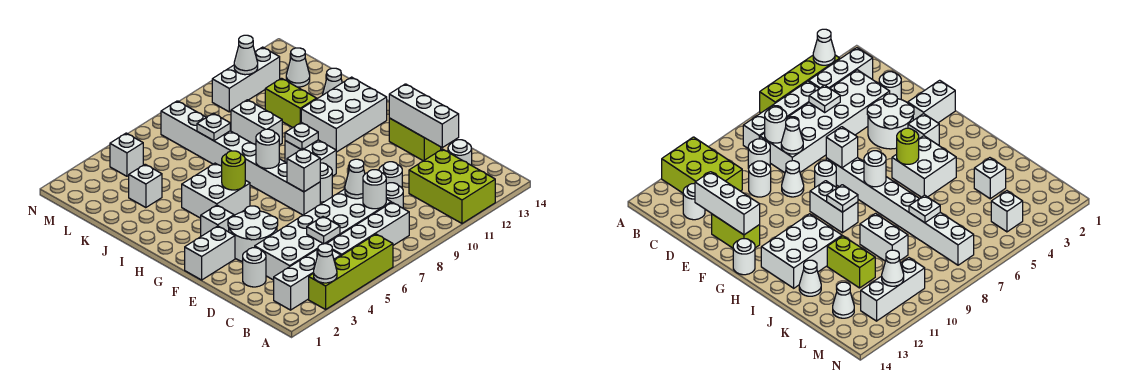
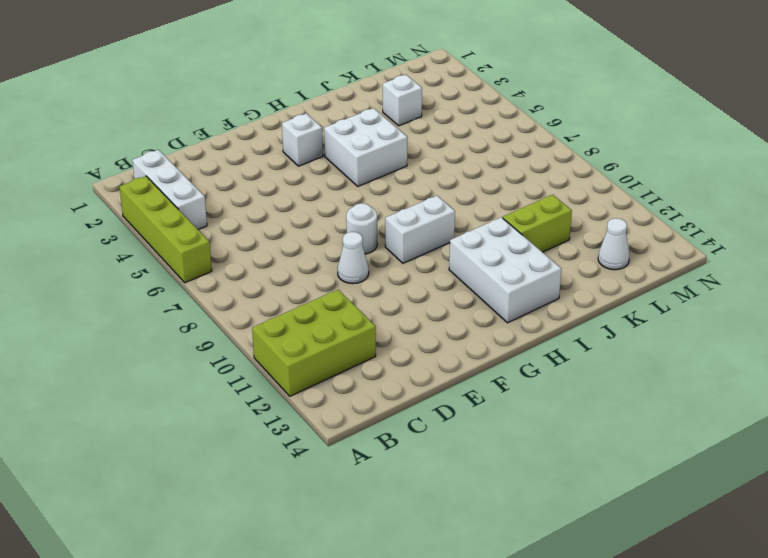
none -> white brick B5:B8 level 1
none -> white brick C3:D8 level 1
none -> white round brick C9 level 1
none -> white round brick C13 level 1

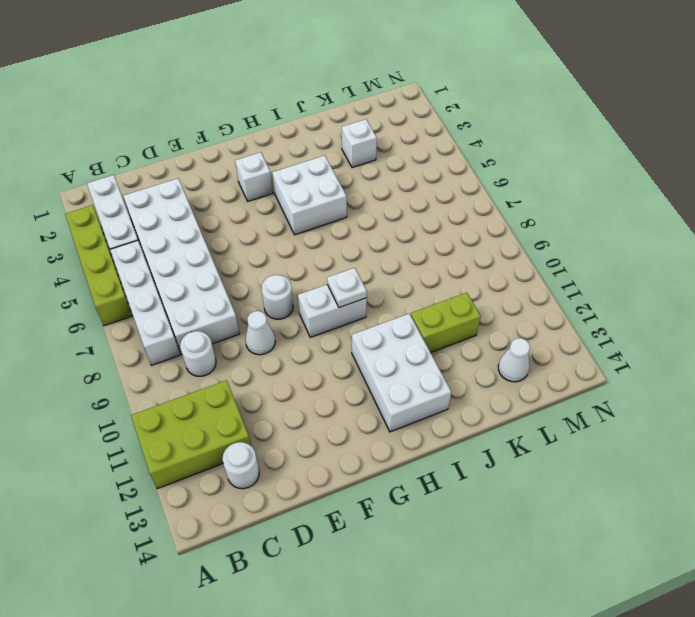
none -> white round brick D2 level 1
none -> white round brick D10 level 1
none -> white round brick E3:F4 level 1
none -> lime brick E13:F13 level 1

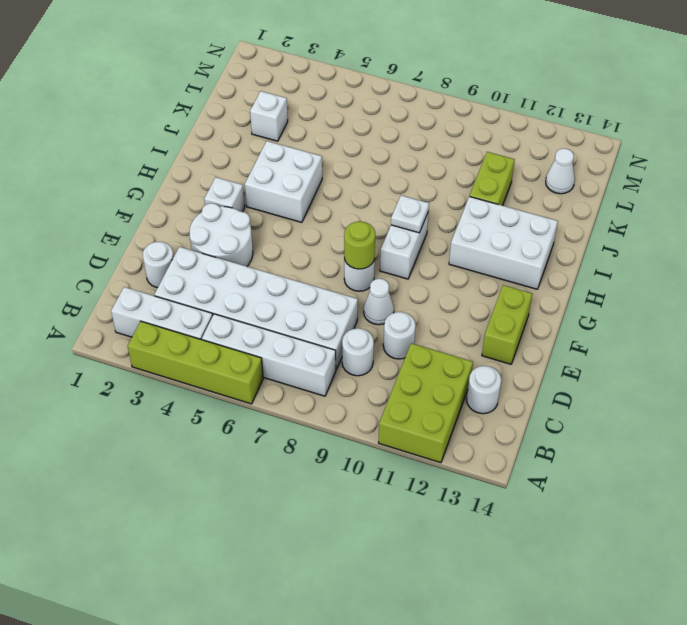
lime round brick F8 level 2 -> lime round brick H5 level 2
none -> white brick F1:F2 level 1
none -> white brick F7:M7 level 1
none -> white round brick G14 level 1
none -> white brick J9:K9 level 1

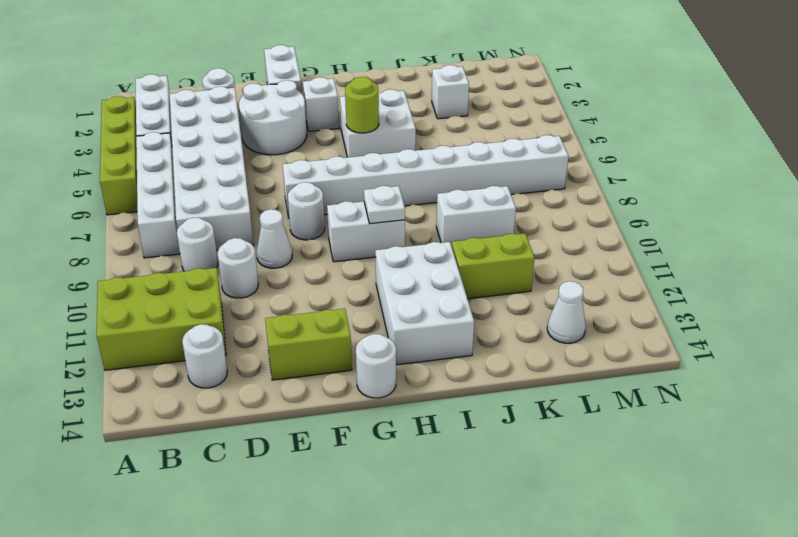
none -> white cone J13 level 1
none -> white brick M4 level 1
none -> white brick M10:M12 level 1
none -> white cone A3 level 2

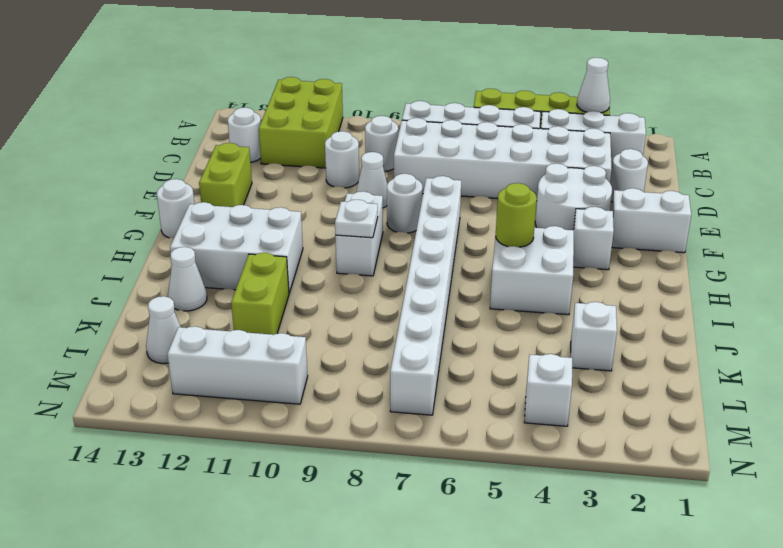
none -> white brick J9:K9 level 1
none -> white plate C5 level 2
none -> white round brick C8 level 2
none -> white cone D8 level 2

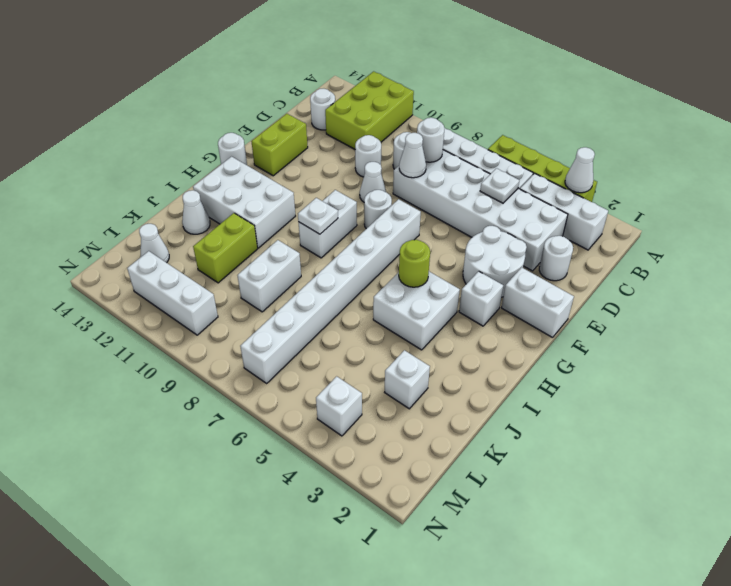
none -> white brick D13:F13 level 2
none -> white brick F7 level 2
none -> white round brick H7 level 2
none -> white plate K7 level 2

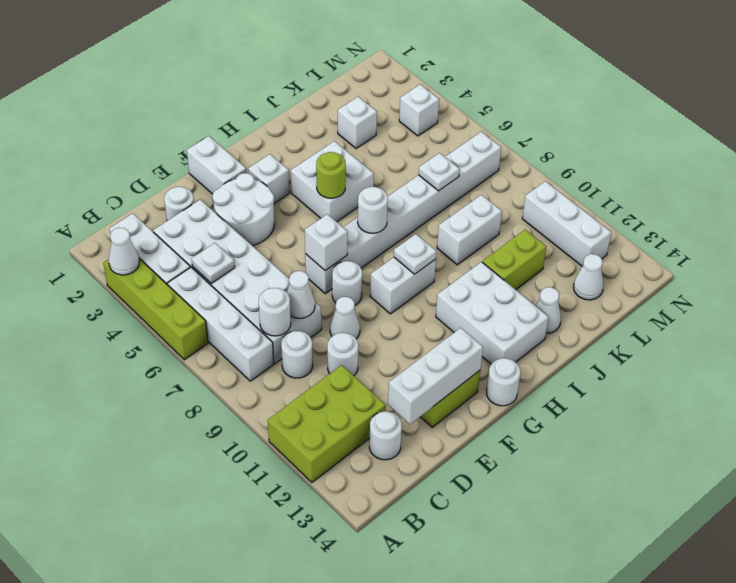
none -> white cone M11 level 2

